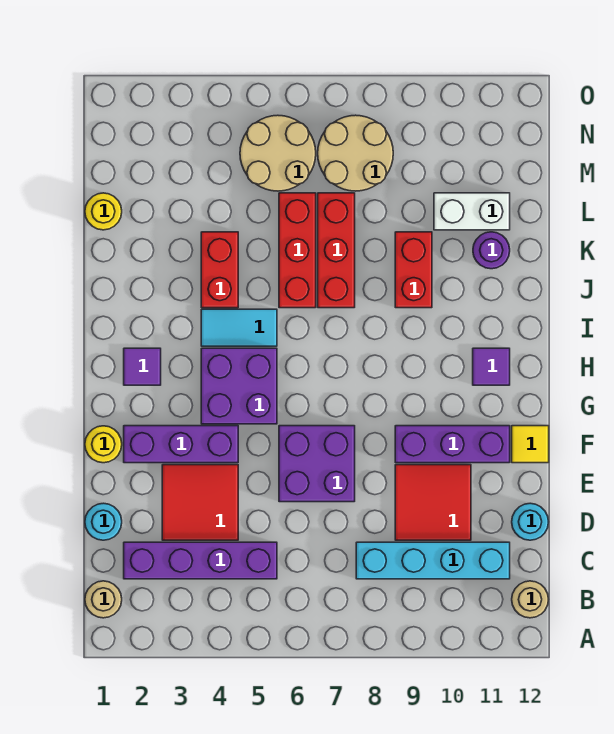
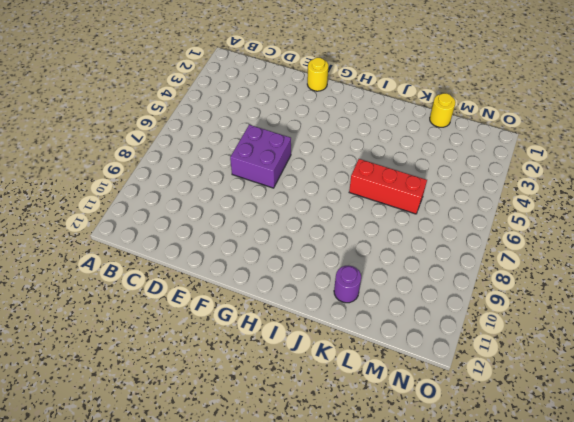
none -> tan round brick B1 level 1
none -> tan round brick B12 level 1
none -> purple brick C2:C5 level 1

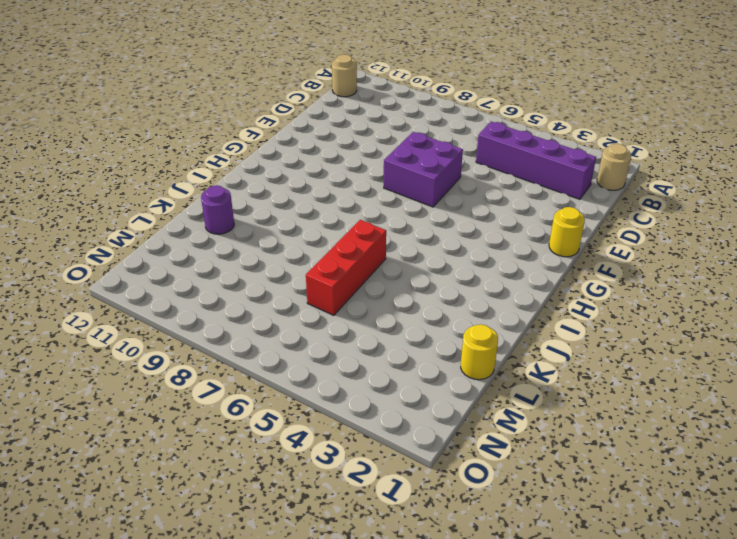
none -> cyan brick C8:C11 level 1
none -> cyan round brick D1 level 1
none -> red tile D3:E4 level 1

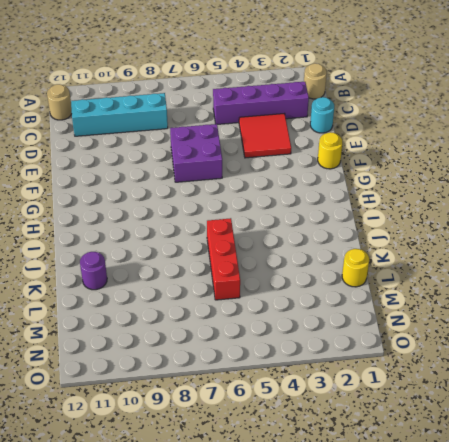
none -> red tile D9:E10 level 1
none -> cyan round brick D12 level 1
none -> purple brick F2:F4 level 1

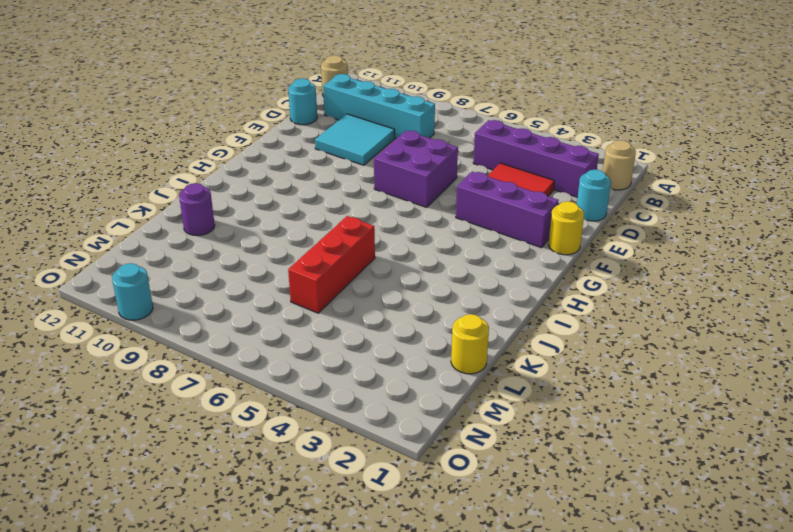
cyan tile D9:E10 level 1 -> red tile D9:E10 level 1
cyan round brick O10 level 1 -> none
none -> purple brick F9:F11 level 1
none -> yellow tile F12 level 1
none -> purple brick G4:H5 level 1

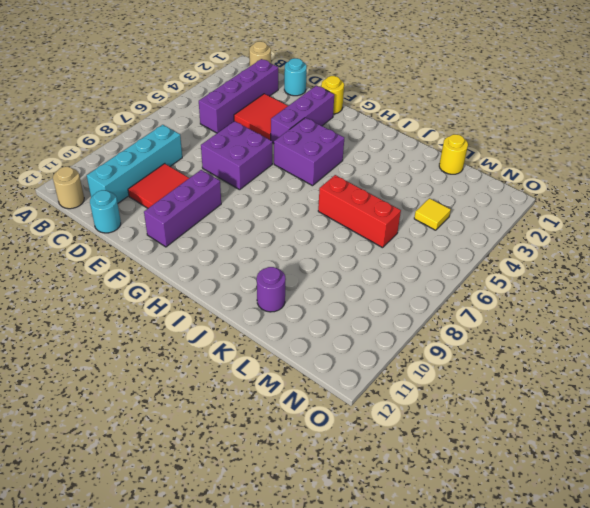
yellow tile M4 level 1 -> yellow tile F12 level 1
none -> purple tile H2 level 1
none -> purple tile H11 level 1
none -> cyan tile I4:I5 level 1

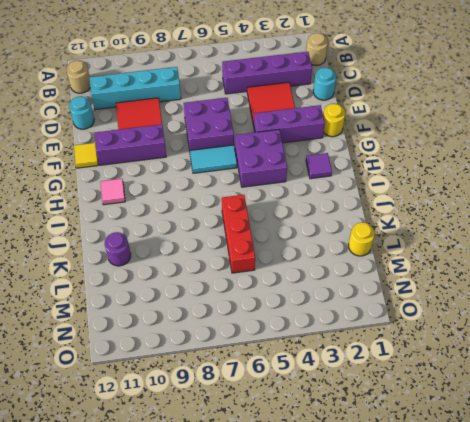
cyan tile G6:G7 level 1 -> cyan tile I4:I5 level 1
pink tile H11 level 1 -> purple tile H11 level 1
none -> red brick J4:K4 level 1
none -> red brick J7:L7 level 1
none -> red brick J9:K9 level 1

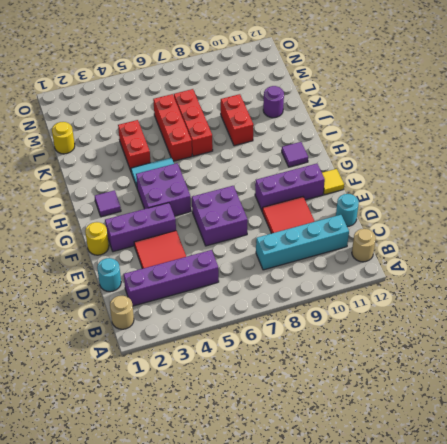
none -> white brick L10:L11 level 1
none -> tan round brick M5:N6 level 1
none -> tan round brick M7:N8 level 1

